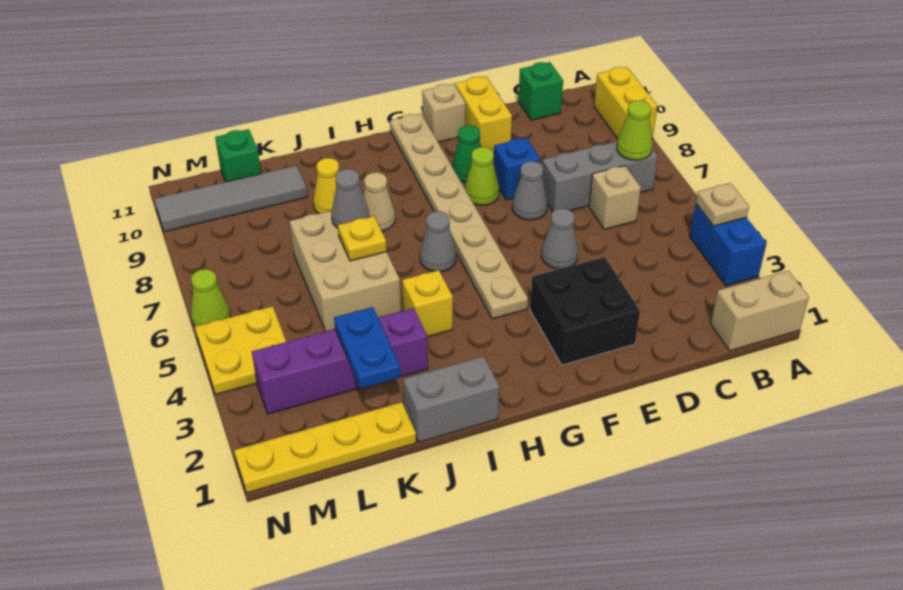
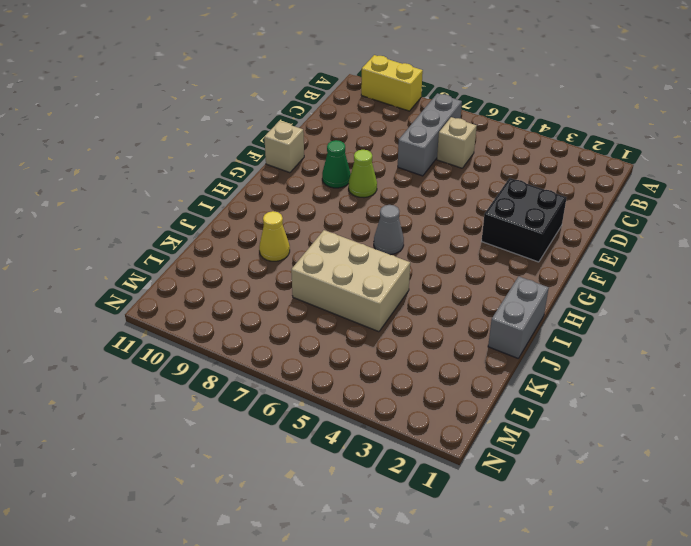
none -> tan brick A1:B1 level 1
none -> blue brick A3:A4 level 1
none -> green brick C11 level 1
none -> grey cone E5 level 1

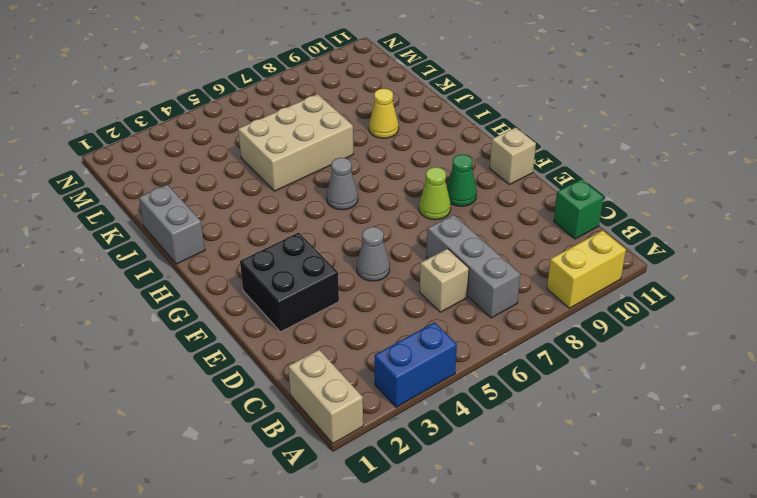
none -> grey cone E7 level 1
none -> blue brick E8 level 1
none -> yellow brick E10:E11 level 1
none -> tan plate G4:G11 level 1

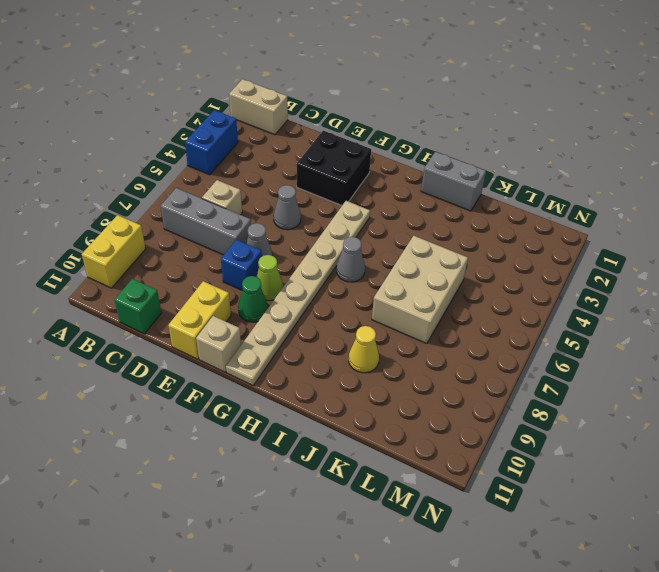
none -> yellow brick I4 level 1
none -> tan cone I8 level 1
none -> purple brick J3:M3 level 1
none -> yellow plate K1:N1 level 1

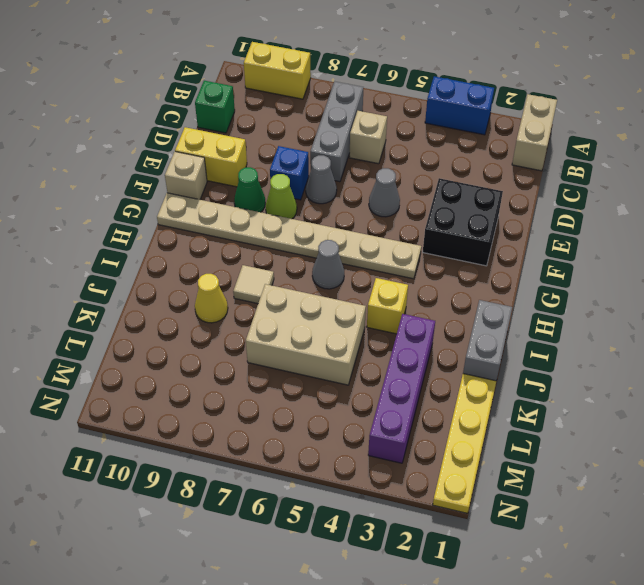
tan tile I8 level 1 -> tan cone I8 level 1
none -> grey tile K10:N10 level 1
none -> green brick L11 level 1
none -> yellow plate M4:N5 level 1
none -> lime cone N6 level 1

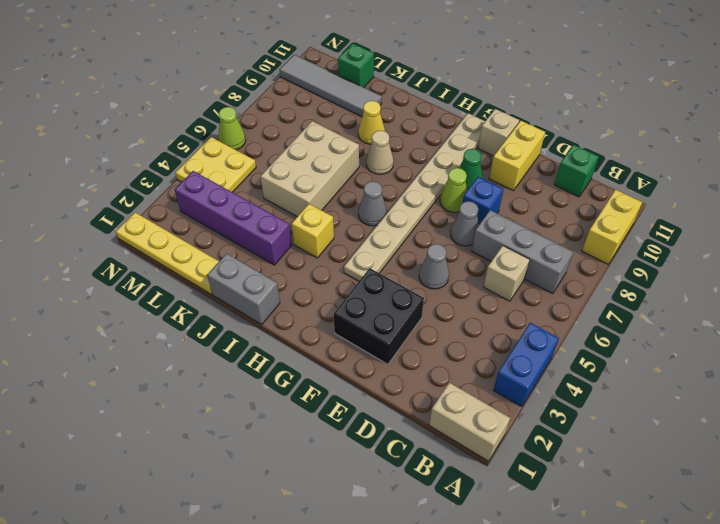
none -> tan plate A4 level 2
none -> lime cone B7 level 2
none -> yellow plate J6 level 2
none -> grey cone J7 level 2

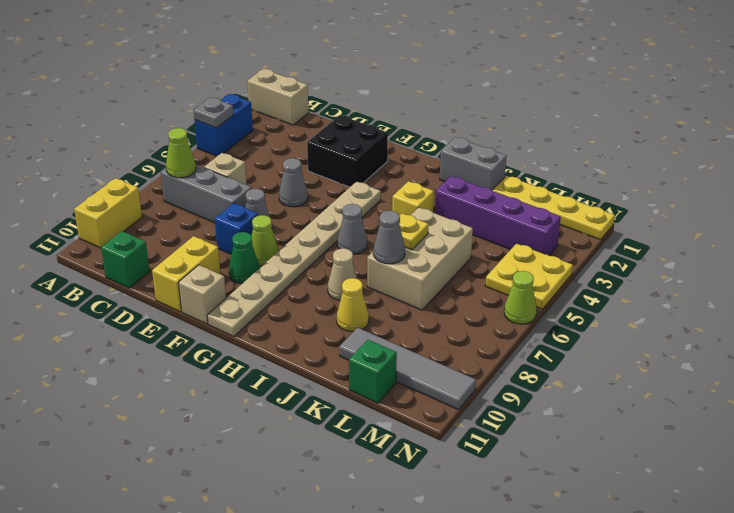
grey plate A4 level 2 -> tan plate A4 level 2
none -> blue plate K2:K3 level 2

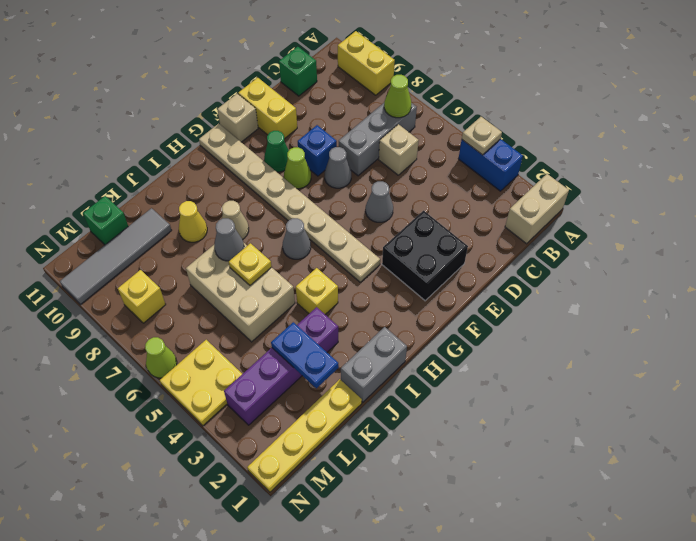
yellow brick M8 level 1 -> none

